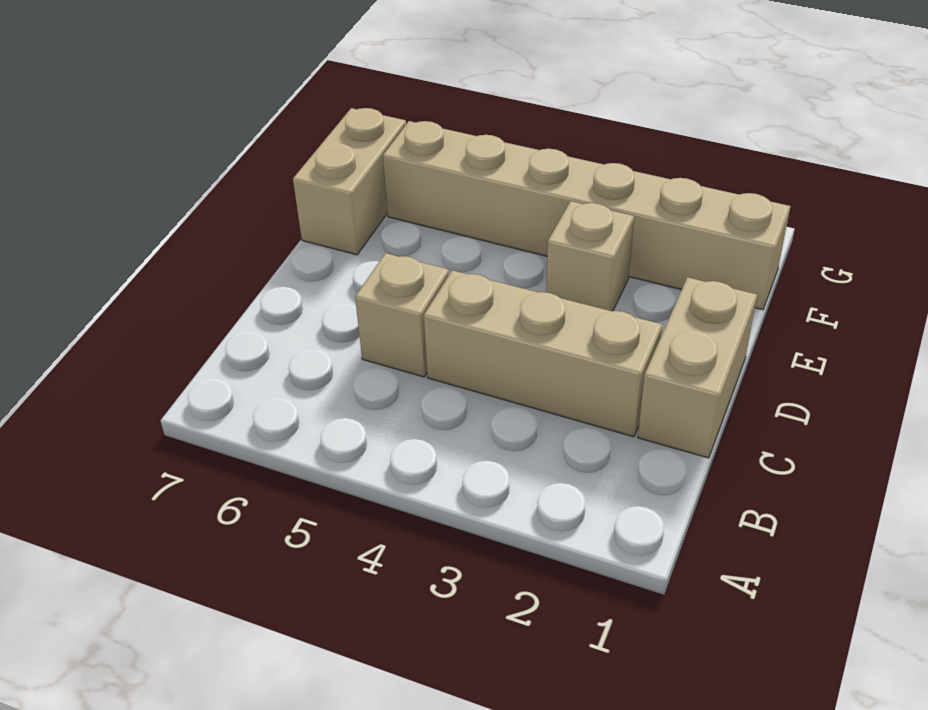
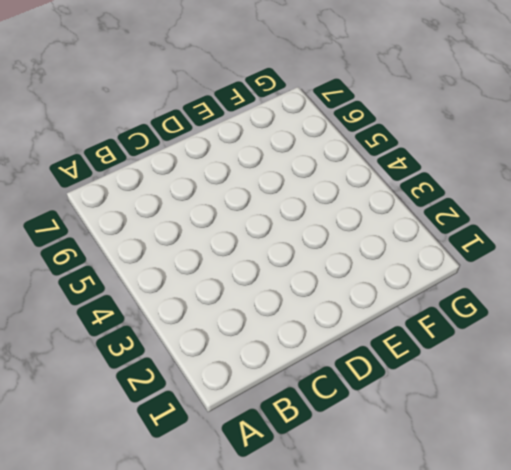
none -> tan brick C1:D1 level 1
none -> tan brick C2:C4 level 1

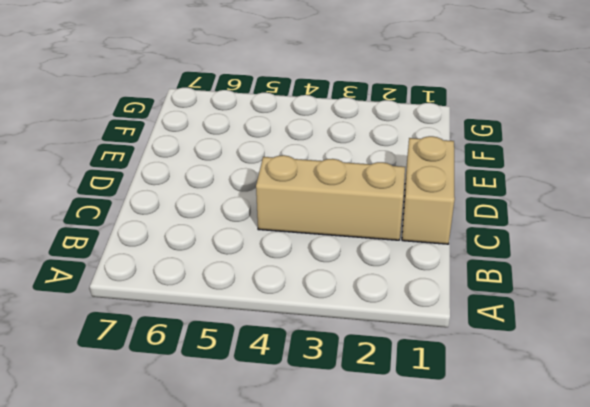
none -> tan brick C5 level 1
none -> tan brick E3 level 1

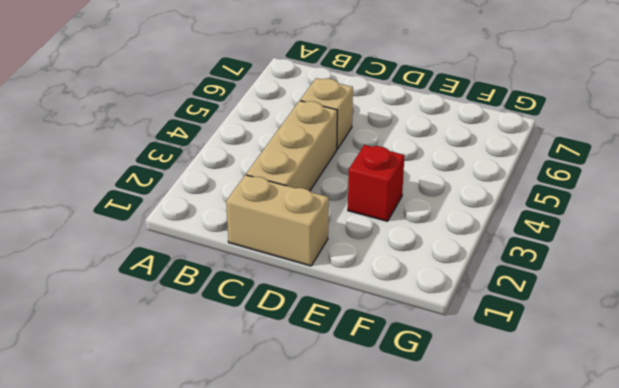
red brick E3 level 1 -> tan brick E3 level 1
none -> tan brick E7:F7 level 1
none -> tan brick F1:F6 level 1

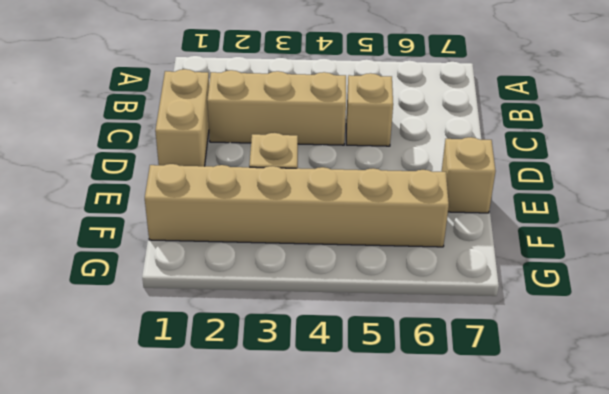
tan brick E7 level 1 -> tan brick E7:F7 level 1

